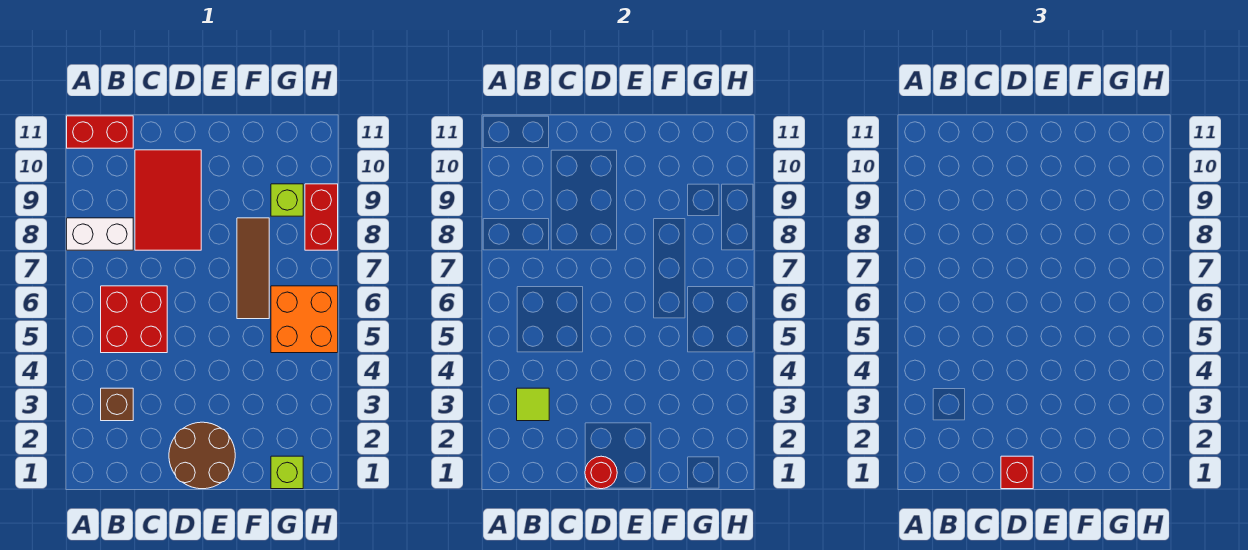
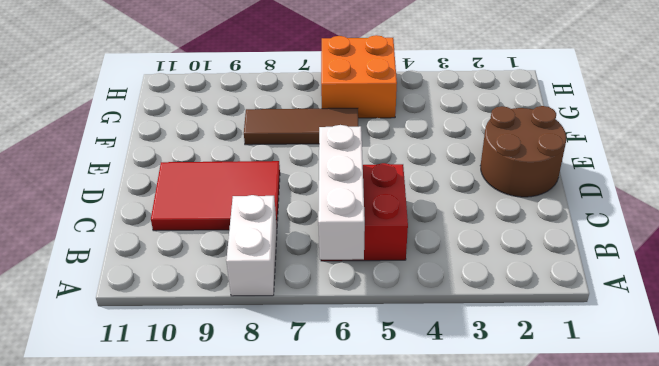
white brick A6:C6 level 2 -> none
none -> red brick A11:B11 level 1
none -> brown brick B3 level 1
none -> lime brick G1 level 1

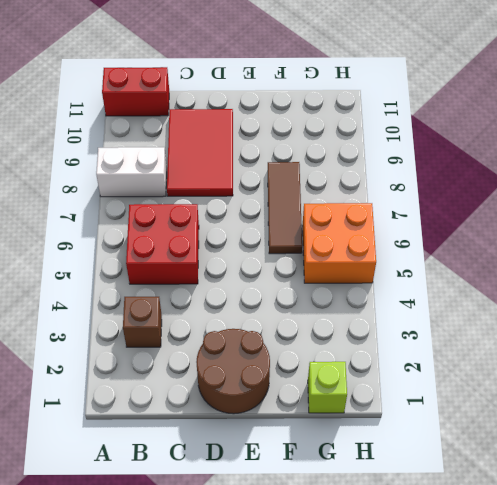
none -> lime brick G9 level 1
none -> red brick H8:H9 level 1
none -> lime tile B3 level 2

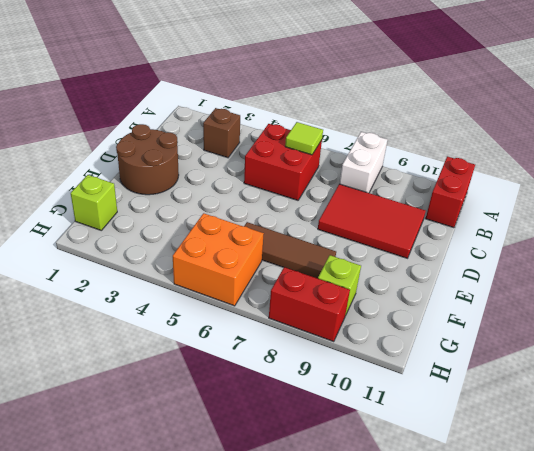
lime tile B6 level 2 -> lime tile B3 level 2
none -> red round brick D1 level 2
none -> red brick D1 level 3

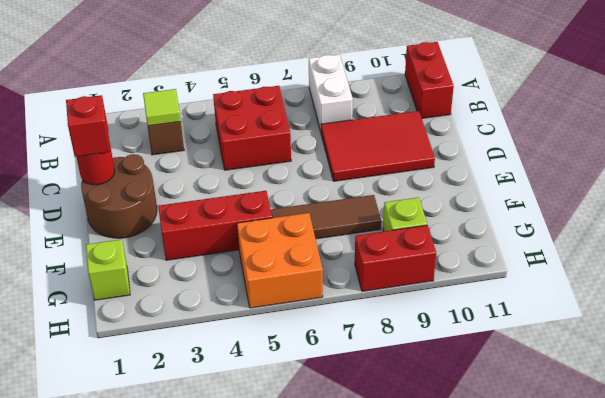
red brick F3:F5 level 1 -> none

